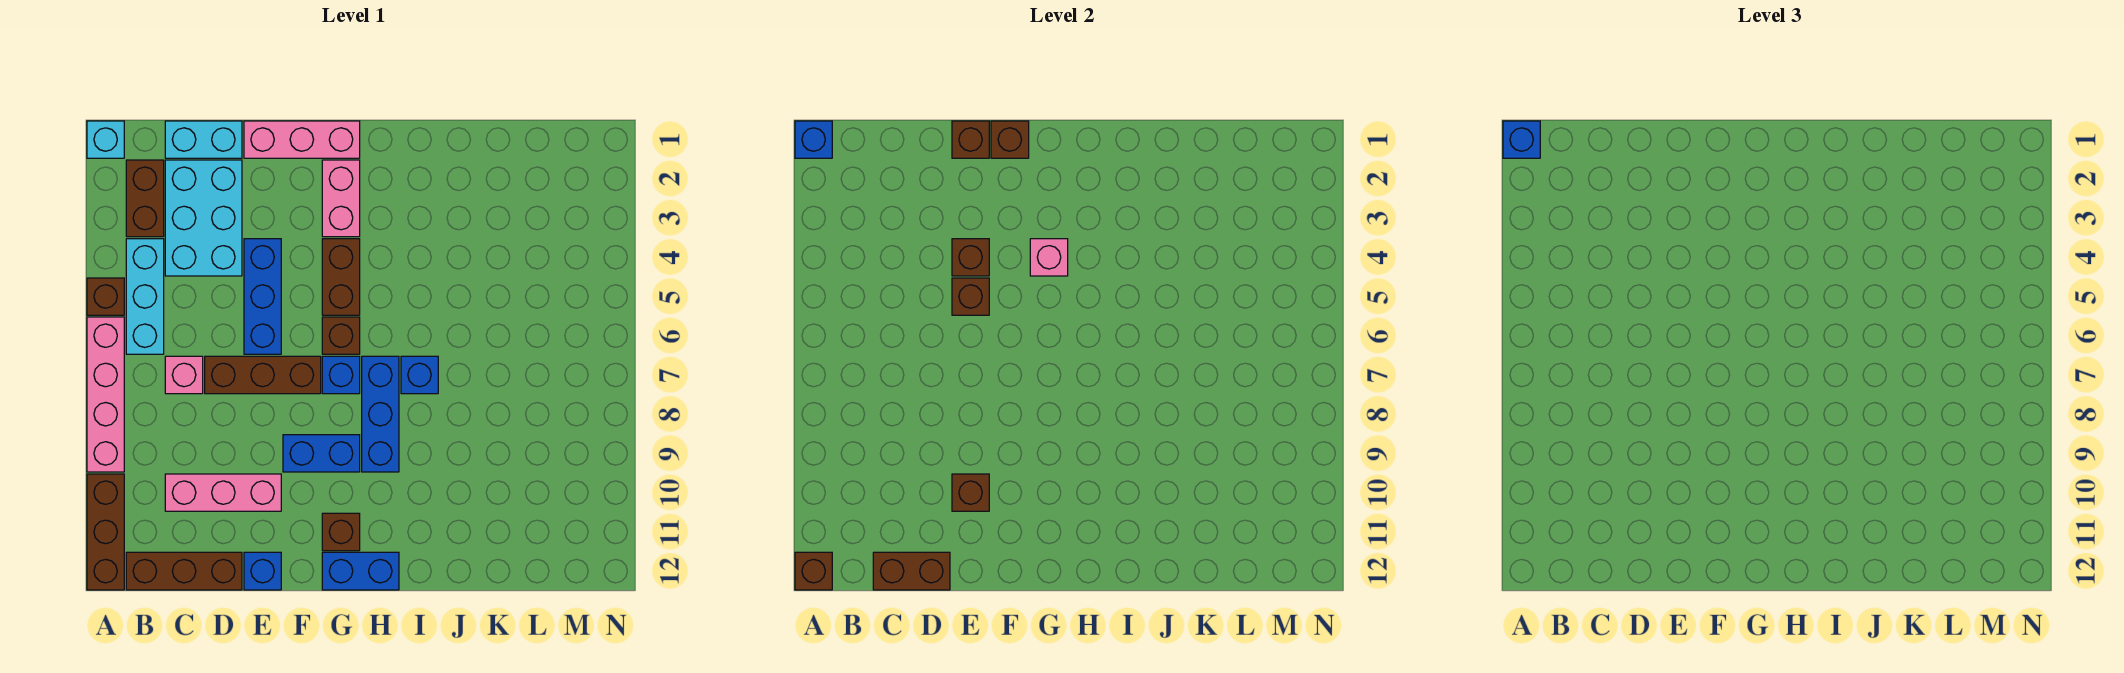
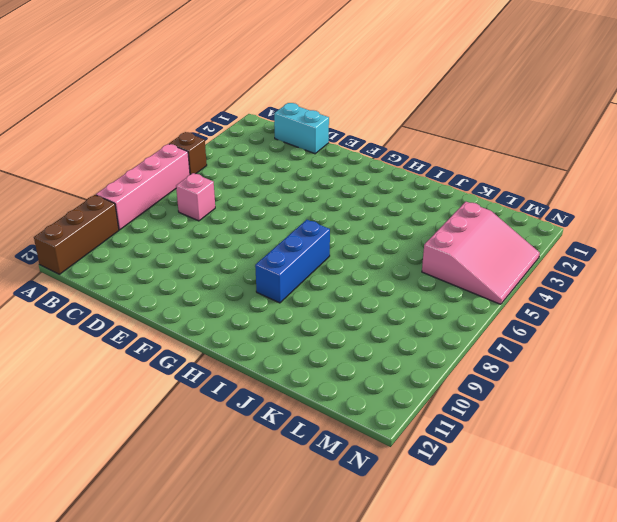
pink slope L3:N5 level 1 top L -> none
none -> cyan brick A1 level 1
none -> brown brick B2:B3 level 1
none -> cyan brick B4:B6 level 1
none -> brown brick B12:D12 level 1

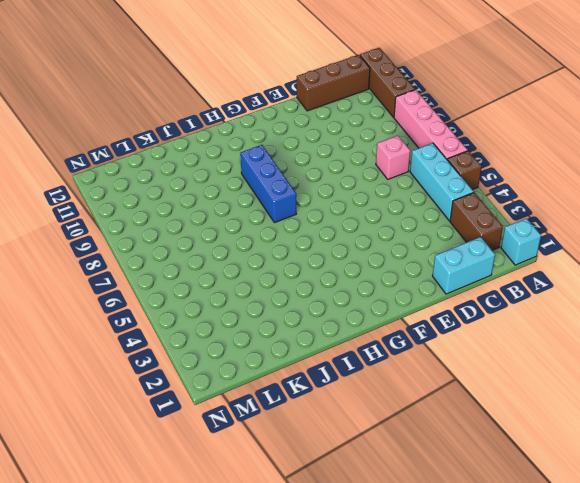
none -> cyan brick C2:D4 level 1
none -> pink brick C10:E10 level 1
none -> brown brick D7:F7 level 1
none -> pink brick E1:G1 level 1

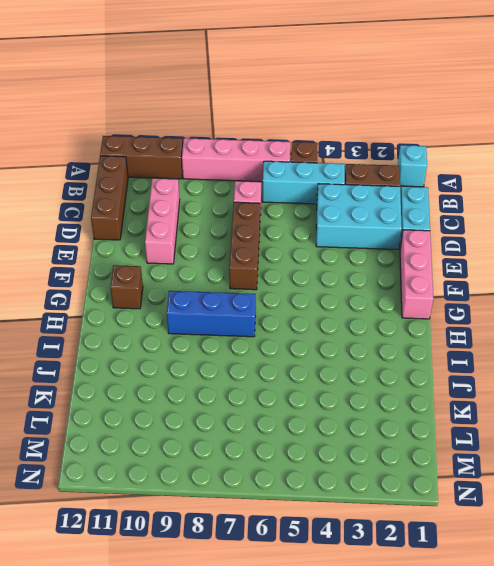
none -> blue brick E4:E6 level 1
none -> blue brick E12 level 1
none -> blue brick F9:G9 level 1
none -> pink brick G2:G3 level 1

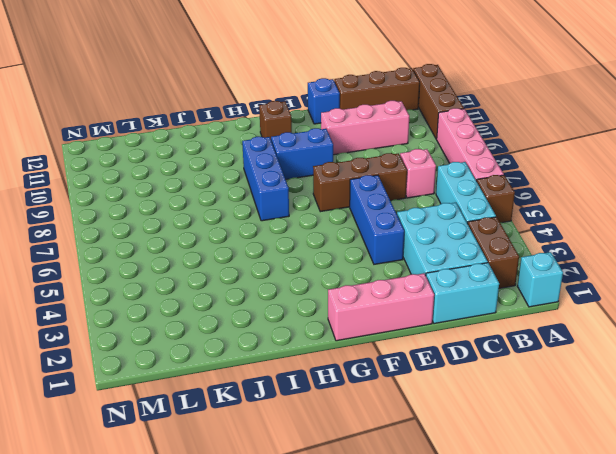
none -> pink brick G2:G3 level 1
none -> brown brick G4:G5 level 1
none -> brown brick G6 level 1
none -> blue brick G7 level 1

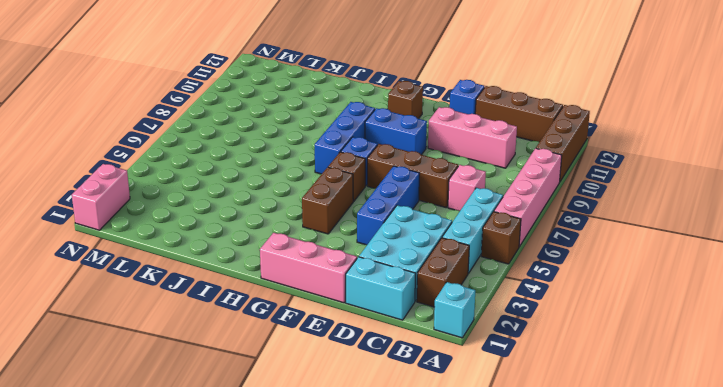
pink brick N1:N2 level 1 -> pink brick G2:G3 level 1
none -> blue brick G12:H12 level 1
none -> blue brick I7 level 1
none -> blue brick A1 level 2
none -> brown brick A12 level 2

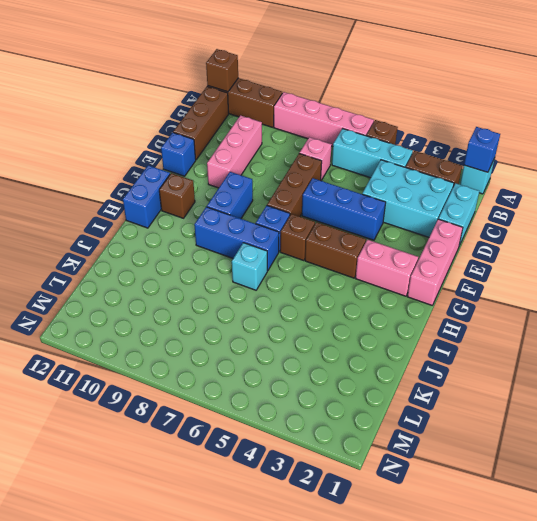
cyan brick I7 level 1 -> blue brick I7 level 1
none -> brown brick C12:D12 level 2
none -> brown brick E1 level 2
none -> brown brick E4 level 2
none -> brown brick E5 level 2

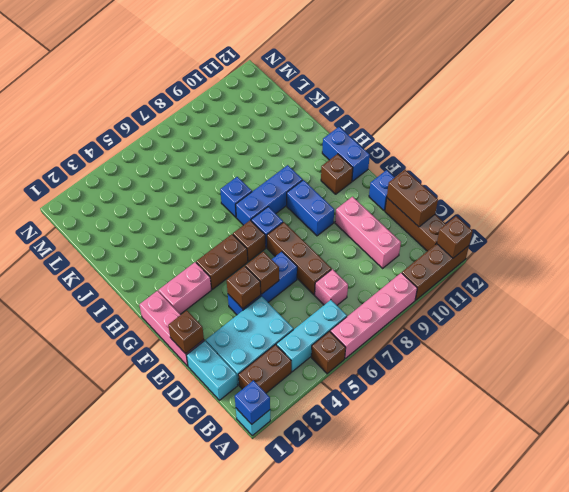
none -> brown brick E10 level 2
none -> brown brick F1 level 2
none -> pink brick G4 level 2
none -> blue brick A1 level 3

